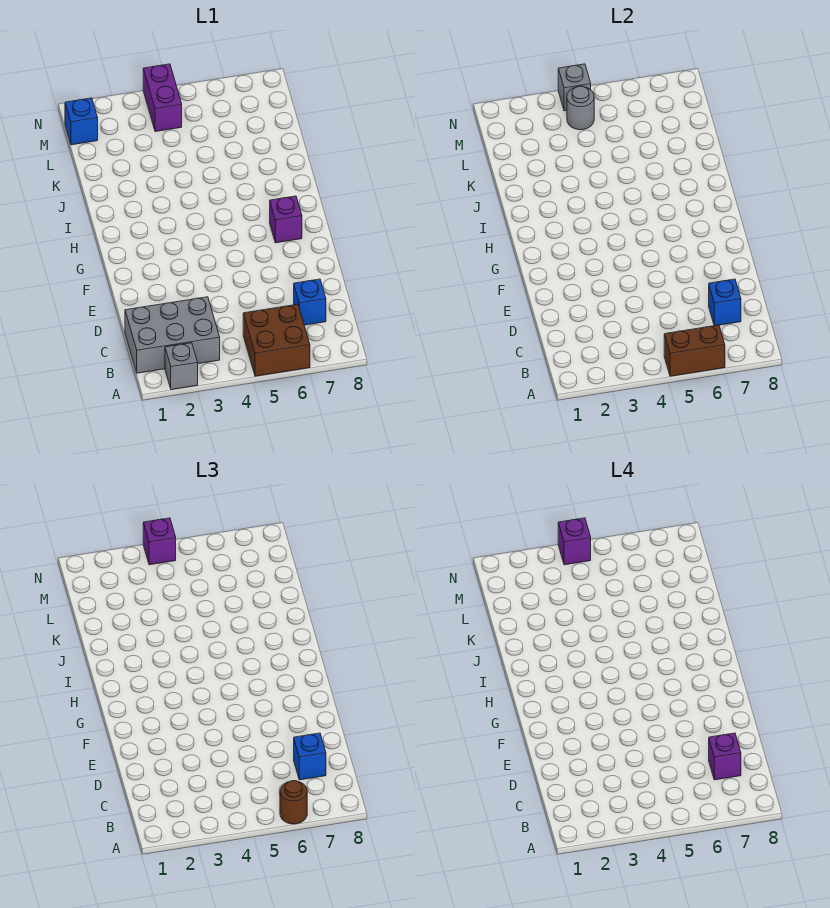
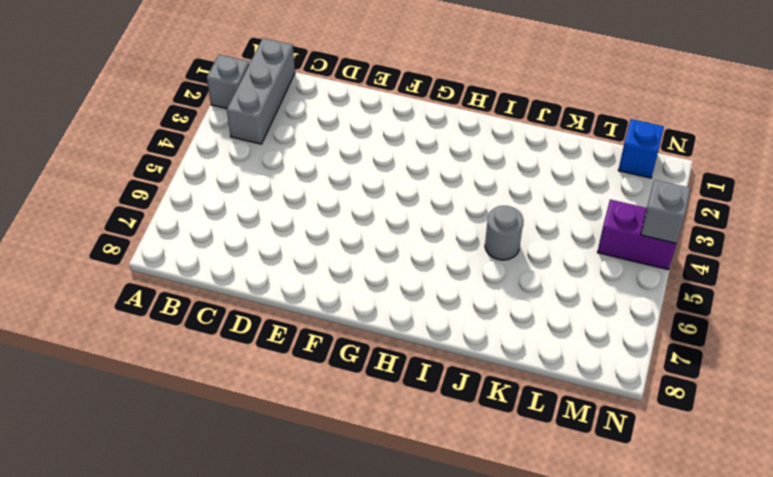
grey brick B1:B3 level 1 -> grey brick B1:C3 level 1
grey round brick J5 level 1 -> grey round brick M4 level 2
none -> brown brick A5:B6 level 1
none -> blue brick C7 level 1
none -> purple brick G7 level 1

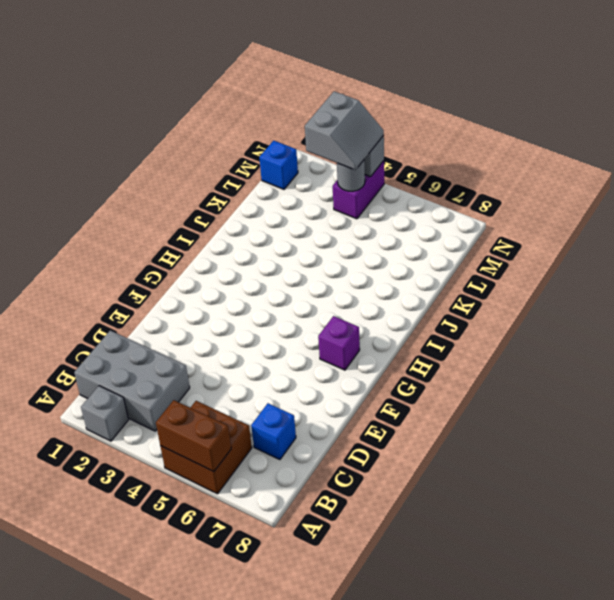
grey slope M3:N4 level 3 top 3 -> purple brick N4 level 3
none -> blue brick C7 level 2
none -> brown round brick A6 level 3
none -> blue brick C7 level 3

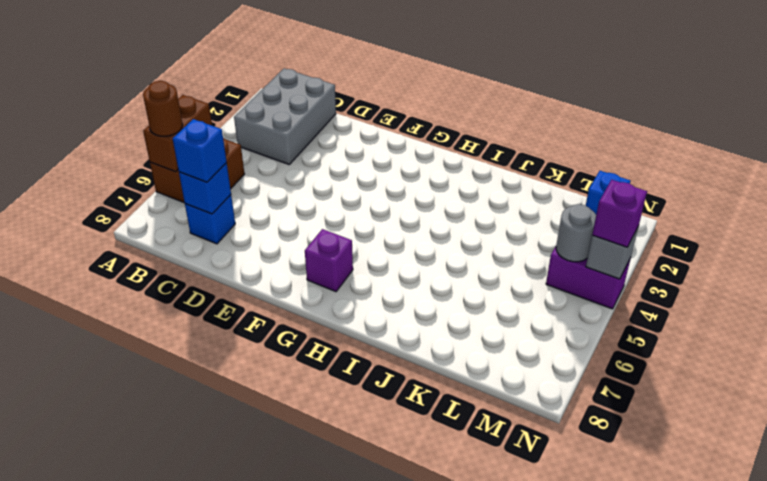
none -> grey brick A2 level 1
none -> purple brick C7 level 4
none -> purple brick N4 level 4

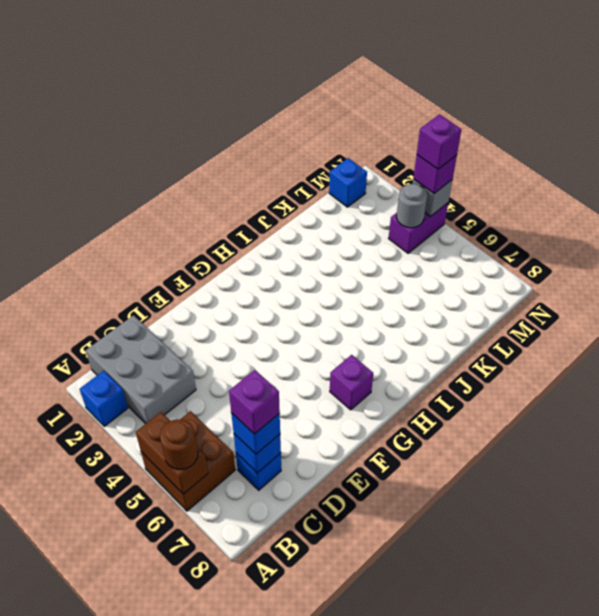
blue brick A2 level 1 -> grey brick A2 level 1

